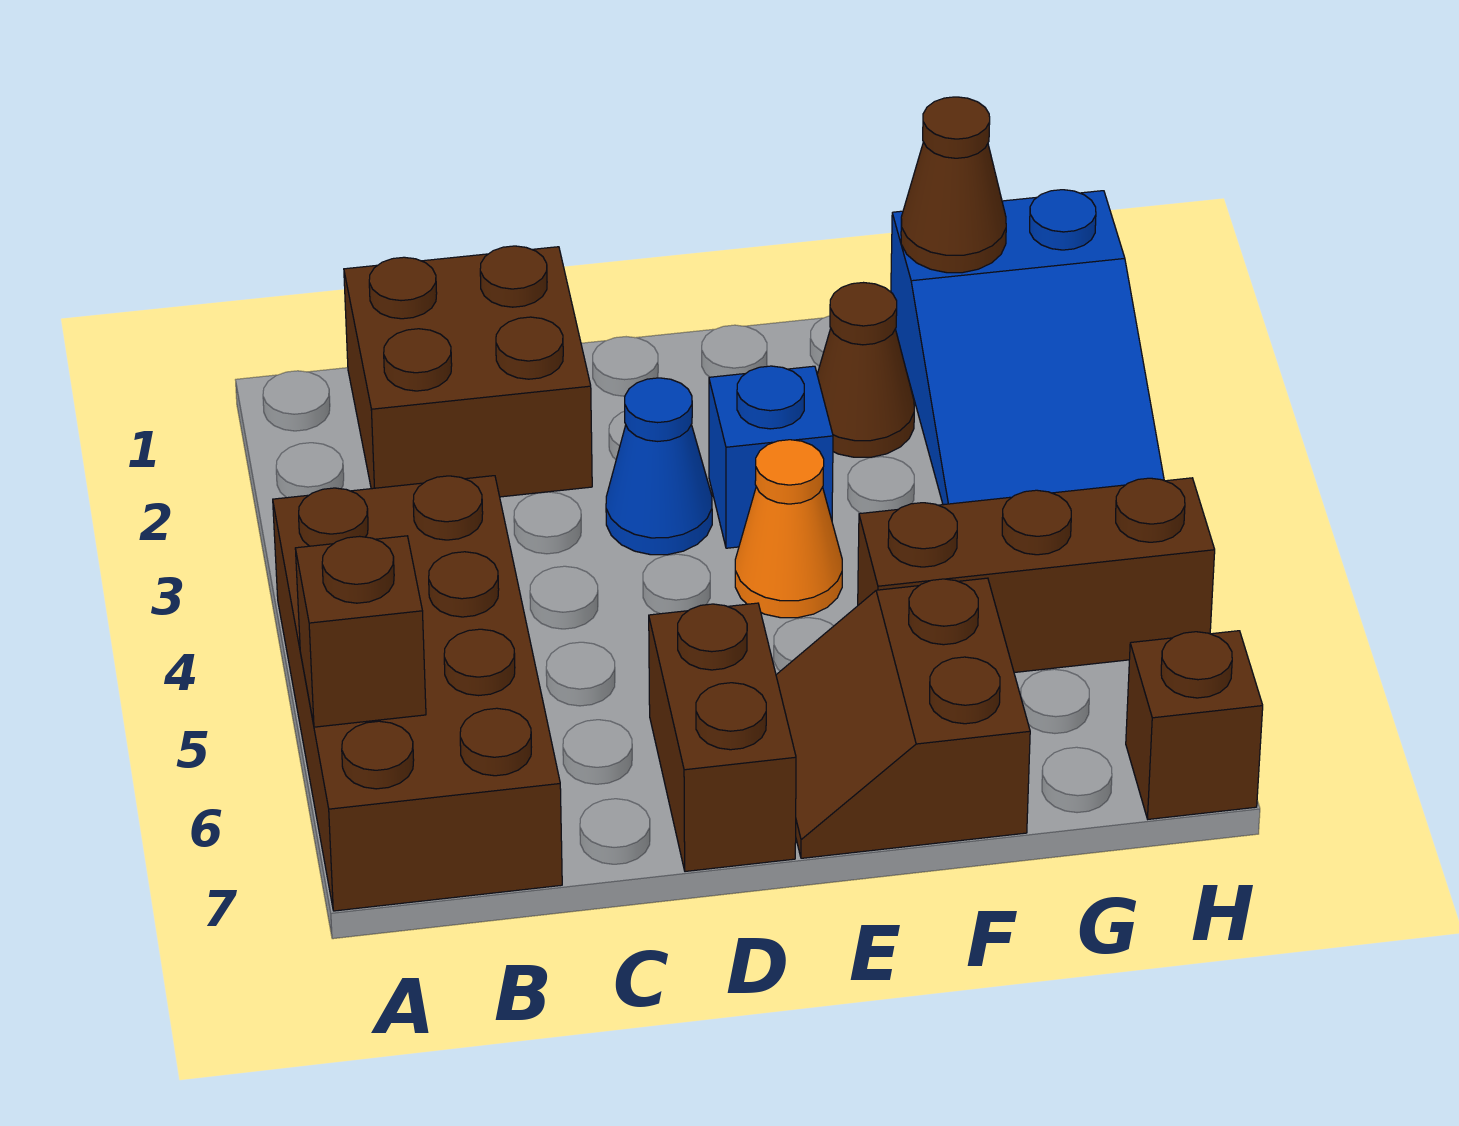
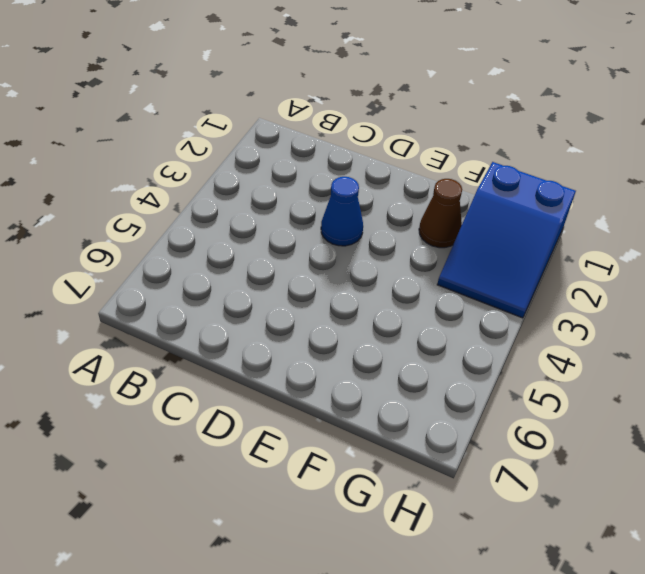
none -> brown brick A4:B7 level 1
none -> brown brick B1:C2 level 1
none -> brown brick D6:D7 level 1

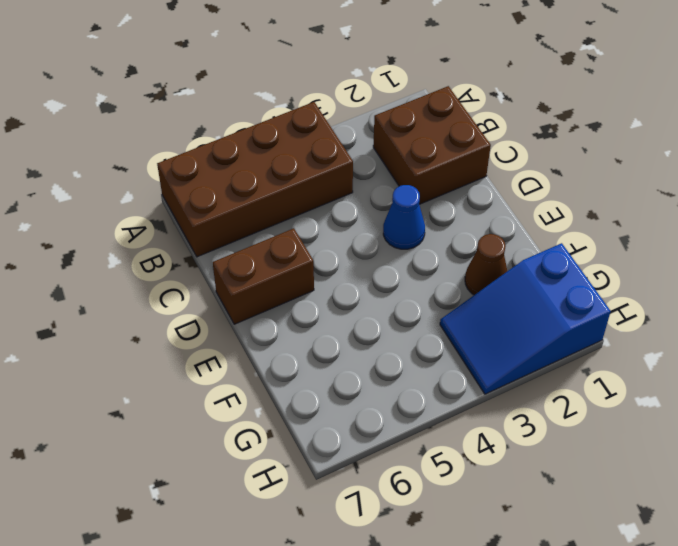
none -> blue brick E3 level 1
none -> orange cone E4 level 1
none -> brown slope E6:F7 level 1 top F

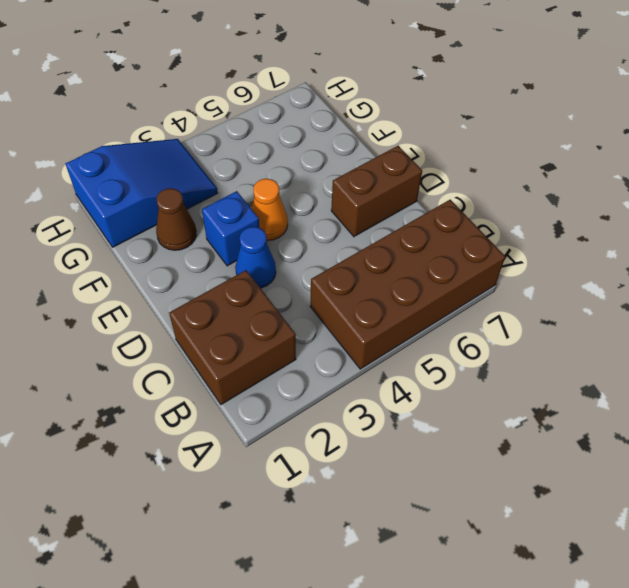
none -> brown slope E6:F7 level 1 top F
none -> brown brick F5:H5 level 1
none -> brown brick H7 level 1

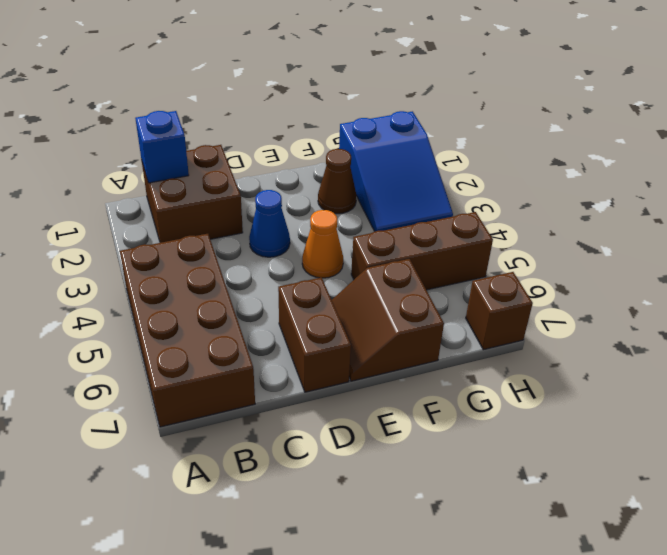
blue brick B1 level 2 -> blue brick E3 level 1
none -> brown brick A6 level 2
none -> brown cone G1 level 2

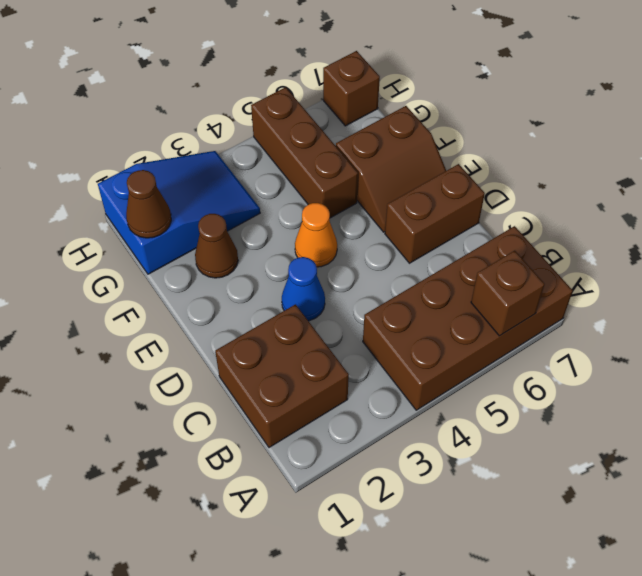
none -> blue brick E3 level 1

